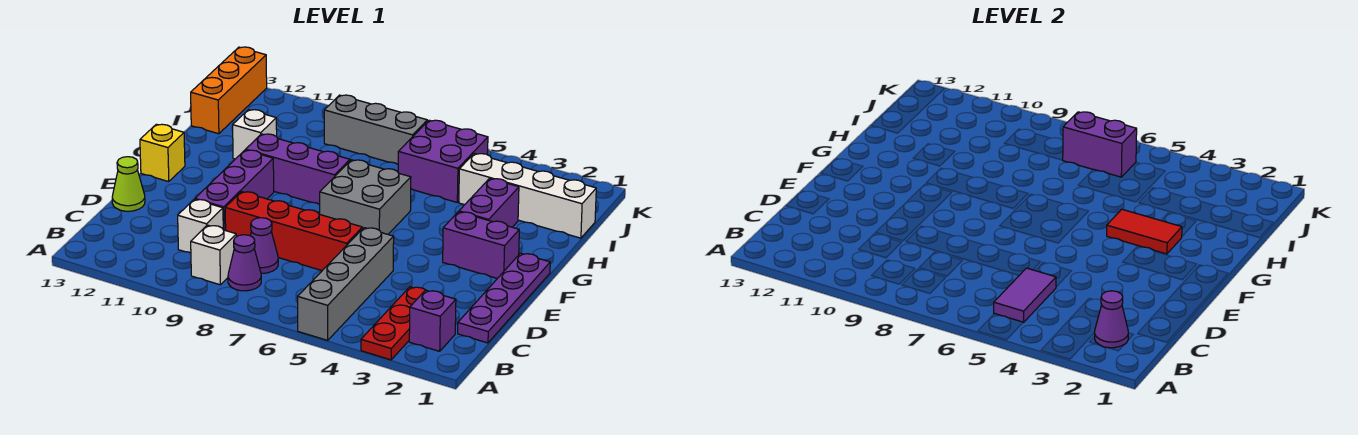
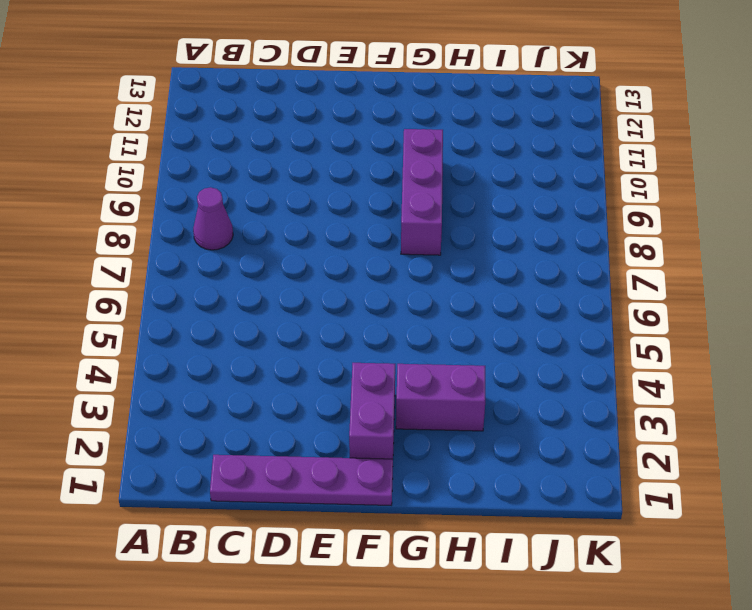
none -> red plate A3:C3 level 1
none -> grey brick A5:D5 level 1
none -> purple brick B2 level 1

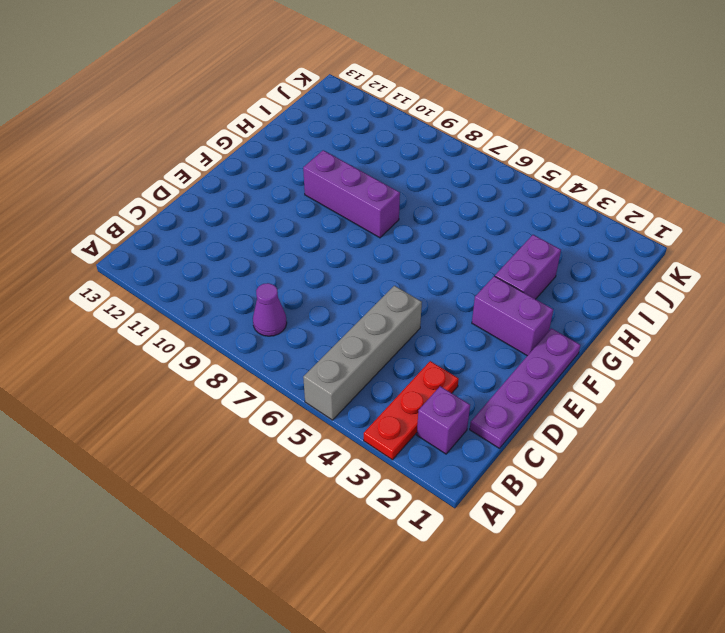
none -> white brick B9 level 1
none -> purple cone C8 level 1
none -> white brick C10 level 1

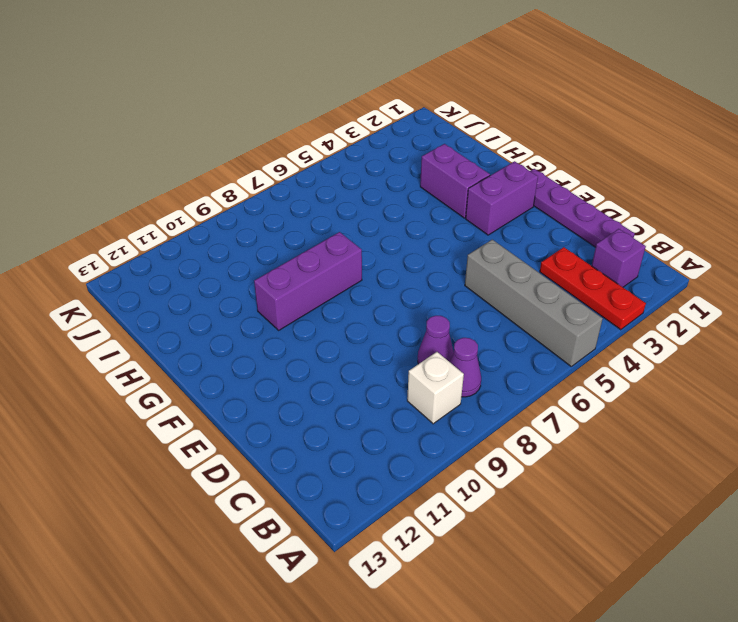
none -> white brick C10 level 1
none -> red brick D6:D9 level 1
none -> purple brick D10:F10 level 1

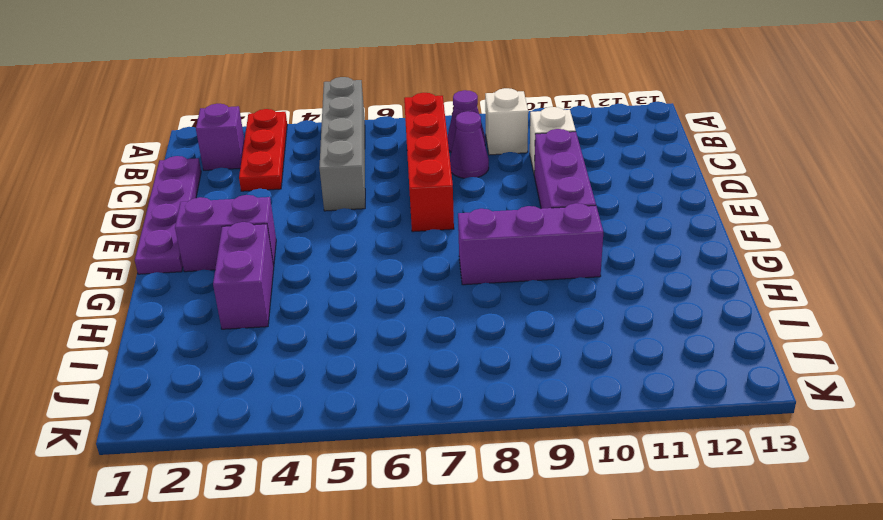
red brick B7:E7 level 1 -> red brick D6:D9 level 1
none -> lime cone D13 level 1
none -> grey brick F6:G7 level 1
none -> yellow brick F13 level 1

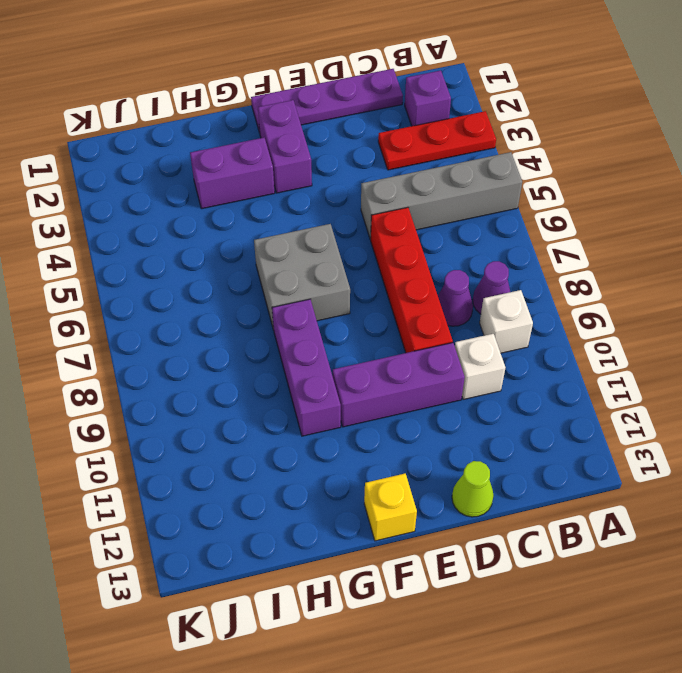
none -> white brick H11 level 1
none -> white brick I1:I4 level 1
none -> purple brick I5:J6 level 1

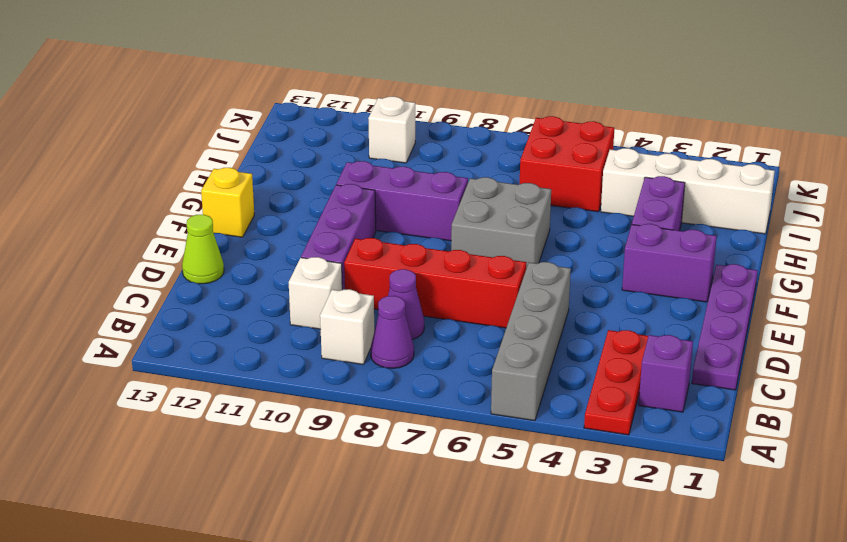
red brick I5:J6 level 1 -> purple brick I5:J6 level 1
white brick J10 level 1 -> white brick H11 level 1
none -> orange brick I13:K13 level 1
none -> grey brick J7:J9 level 1
none -> purple cone B2 level 2

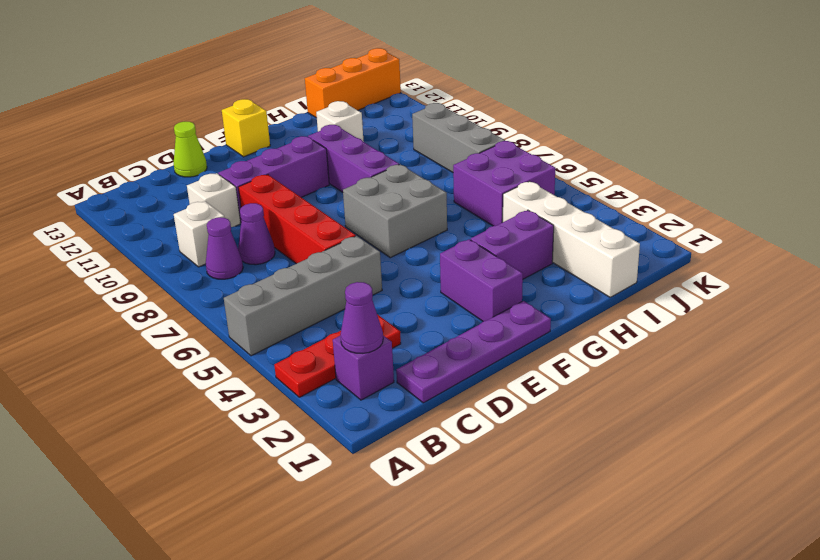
none -> purple tile B5:C5 level 2
none -> red tile G3:G4 level 2
none -> purple brick J6:J7 level 2

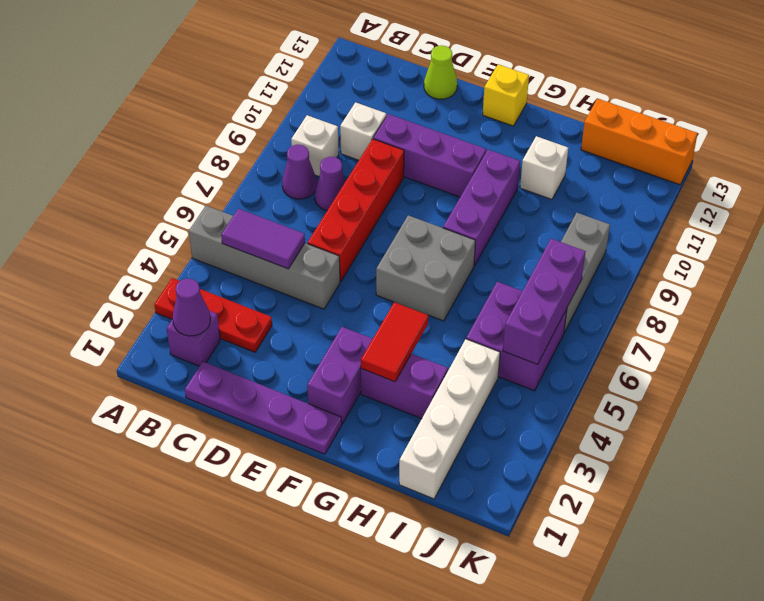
purple brick J5:J7 level 2 -> purple brick J6:J7 level 2

